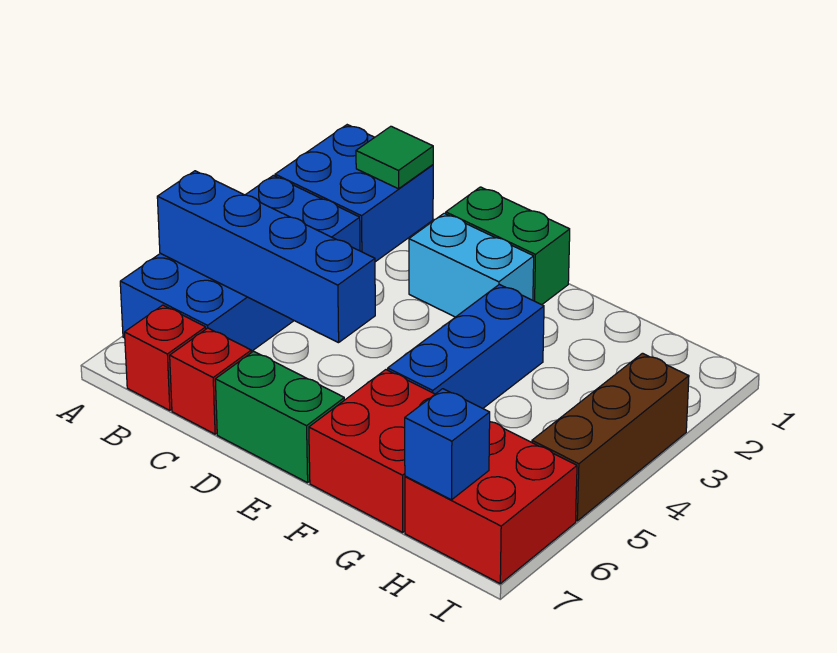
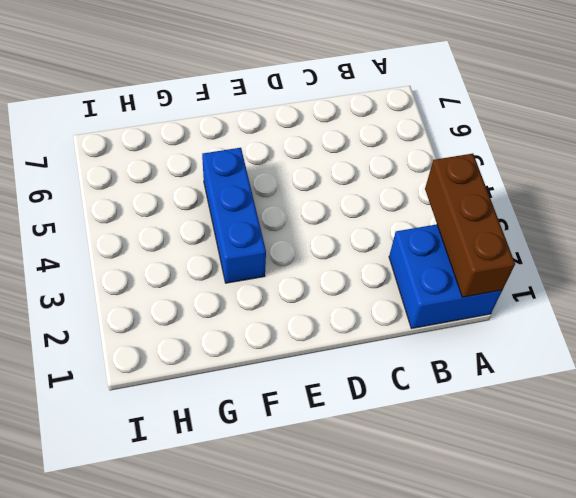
brown brick A1:A3 level 2 -> brown brick I3:I5 level 1
none -> blue brick A3:B6 level 1
none -> red brick B7 level 1
none -> red brick C7 level 1

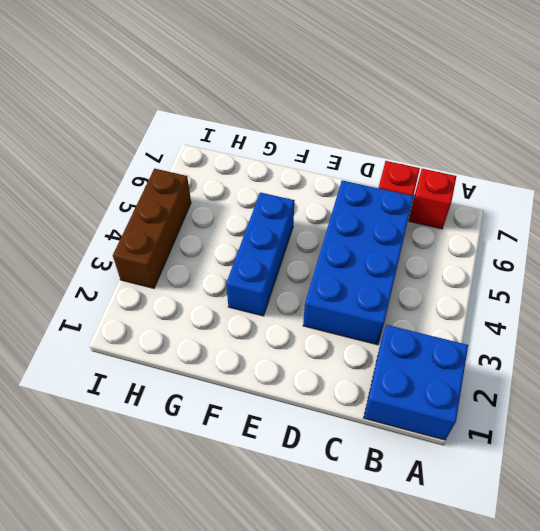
blue brick C3:D6 level 1 -> blue brick A3:B6 level 1
none -> green brick D1:E1 level 1
none -> cyan brick D2:E2 level 1
none -> green brick D7:E7 level 1

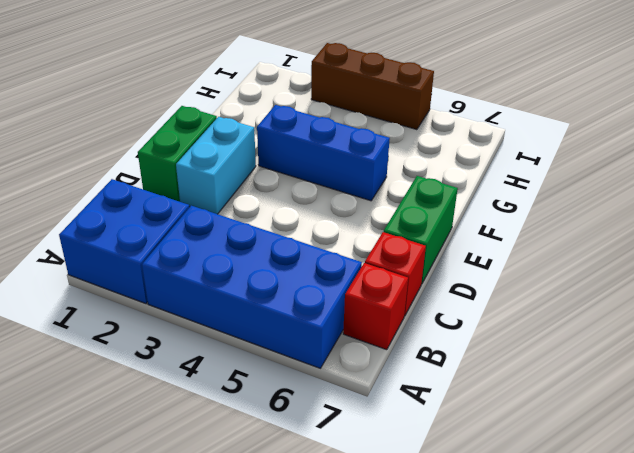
none -> red brick F6:G7 level 1
none -> red brick H6:I7 level 1
none -> blue brick A5:D5 level 2

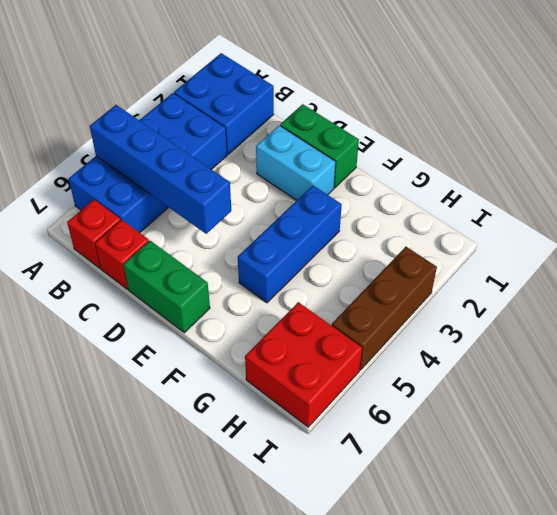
none -> red brick F6:G7 level 1
none -> green tile B1 level 2
none -> blue brick H7 level 2

